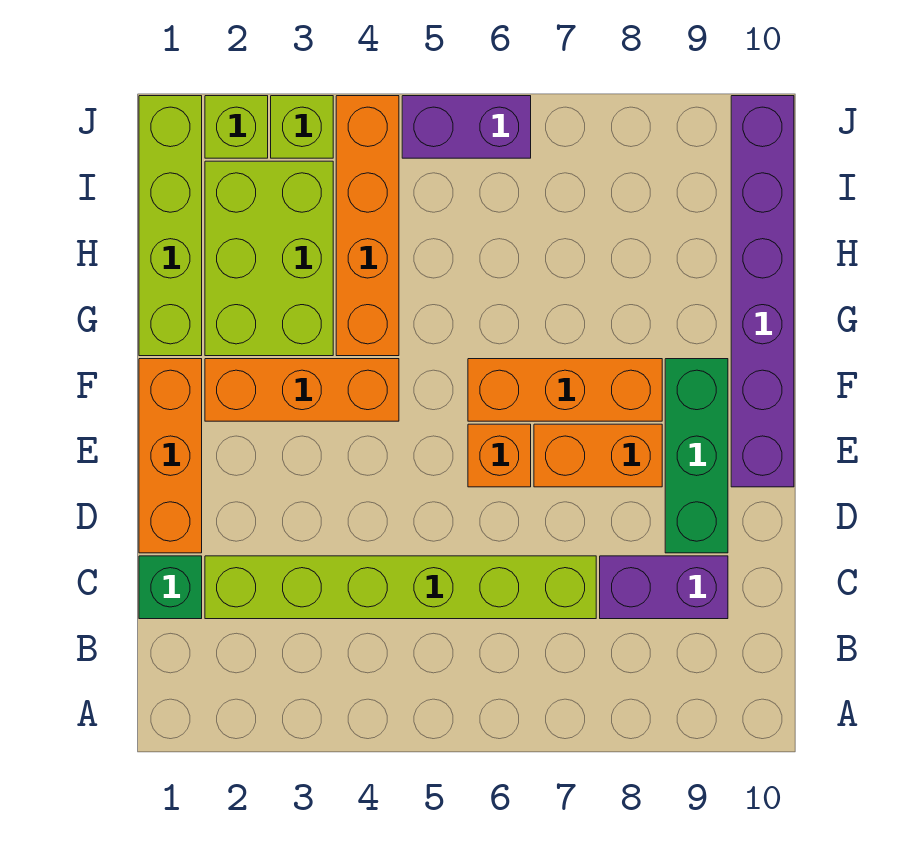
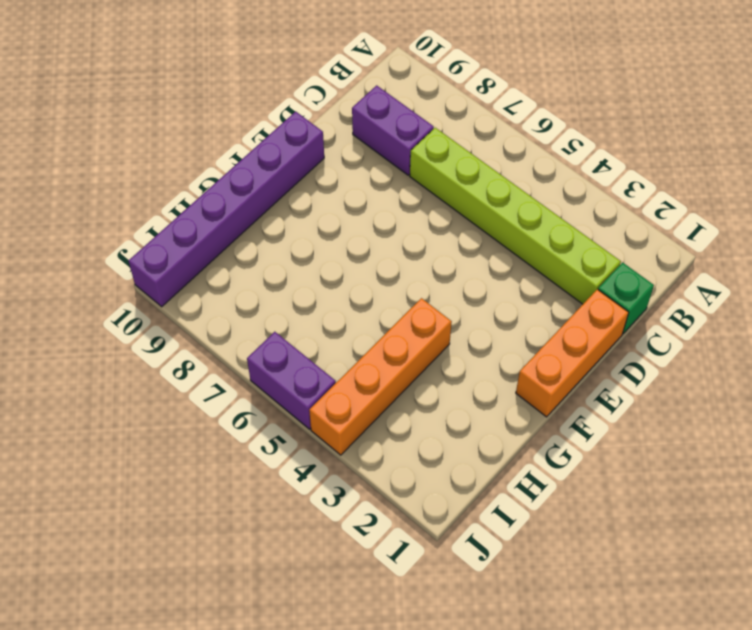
none -> green brick D9:F9 level 1
none -> orange brick E6 level 1
none -> orange brick E7:E8 level 1

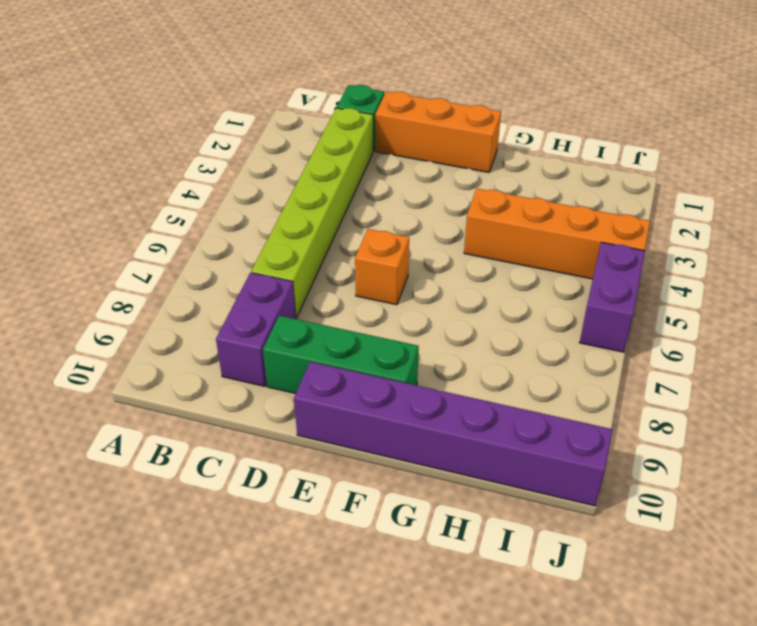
none -> orange brick E7:E8 level 1
none -> orange brick F2:F4 level 1
none -> orange brick F6:F8 level 1

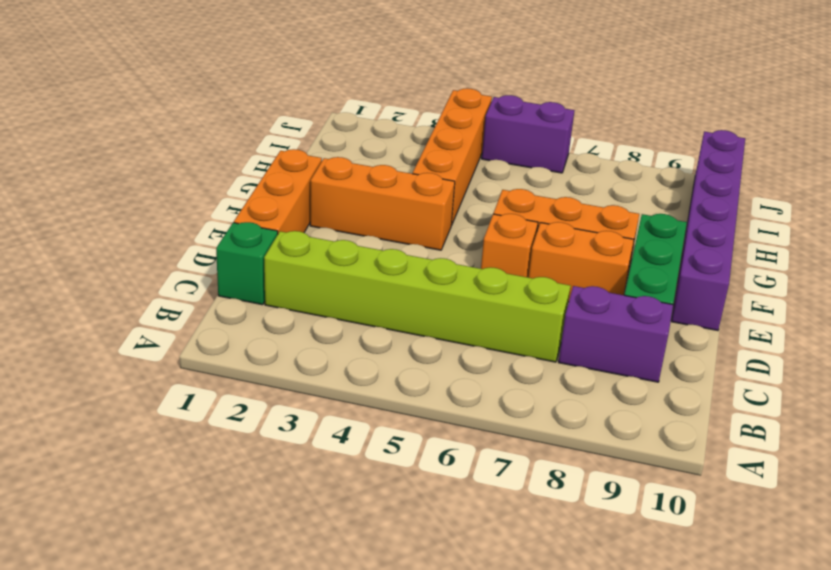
none -> lime brick G1:J1 level 1
none -> lime brick G2:I3 level 1
none -> lime brick J2 level 1

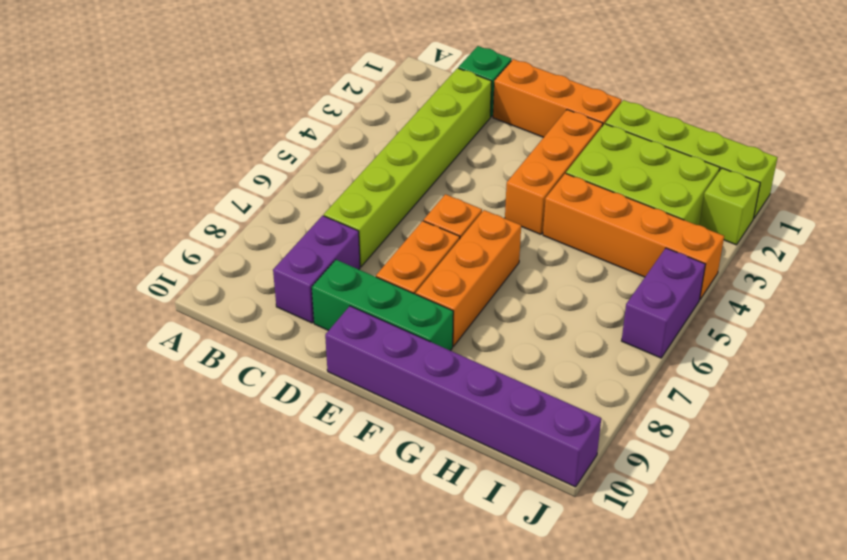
none -> lime brick J3 level 1

